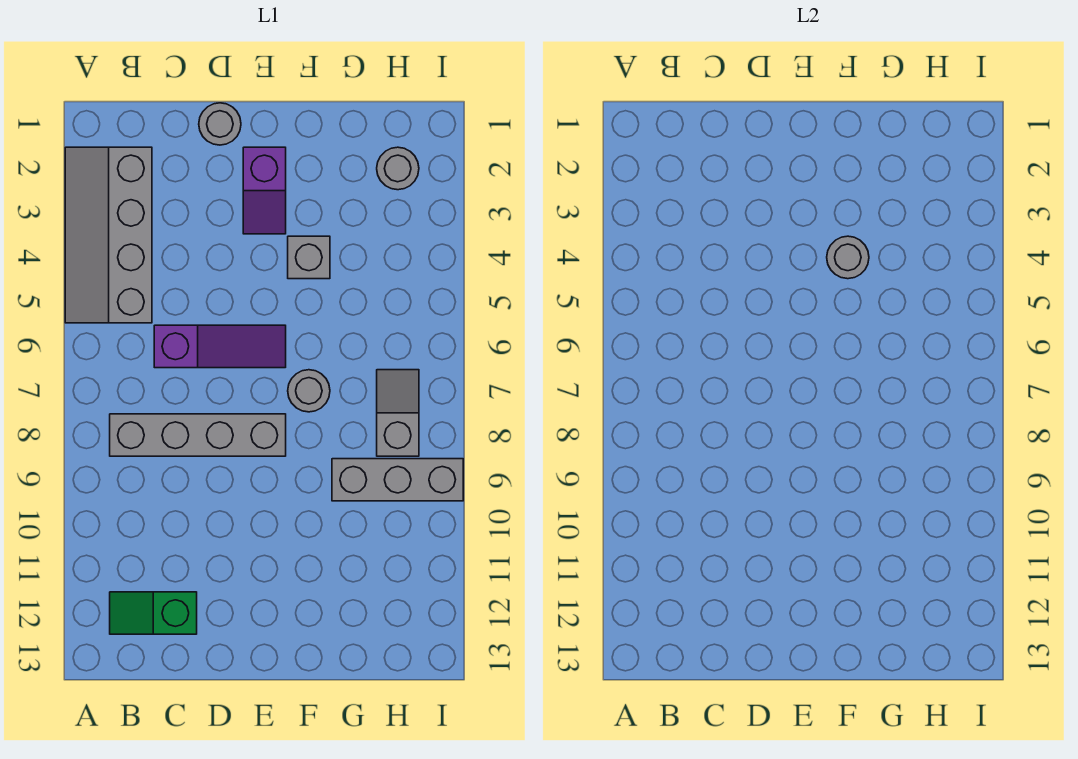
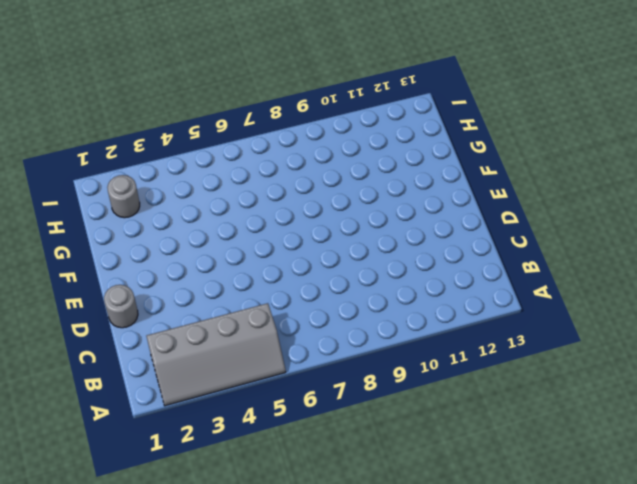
none -> grey brick B8:E8 level 1
none -> green slope B12:C12 level 1 top C
none -> purple slope C6:E6 level 1 top C

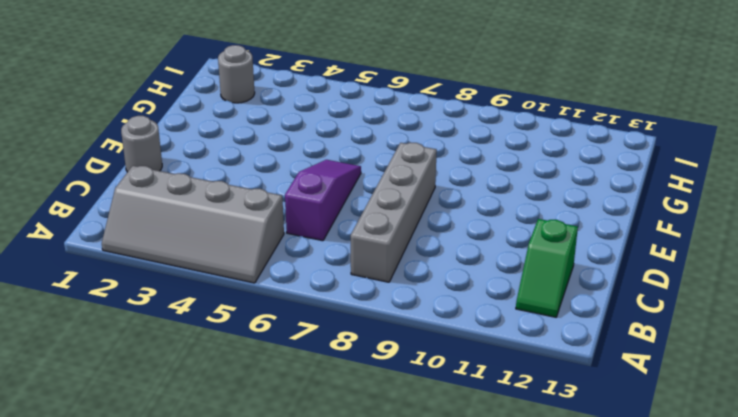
none -> purple slope E2:E3 level 1 top 2
none -> grey brick F4 level 1
none -> grey round brick F7 level 1

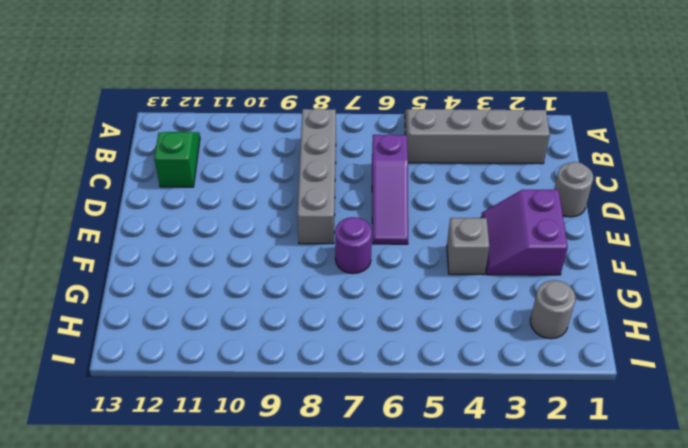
purple slope E2:F3 level 1 top 2 -> purple slope E2:E3 level 1 top 2
purple round brick F7 level 1 -> grey round brick F7 level 1
none -> grey brick G9:I9 level 1
none -> grey slope H7:H8 level 1 top 8
none -> grey round brick F4 level 2

